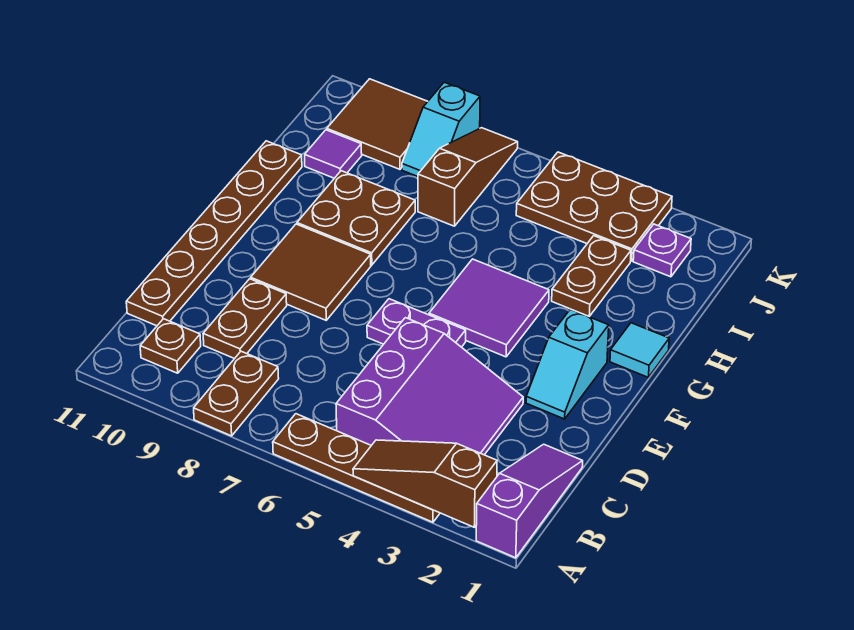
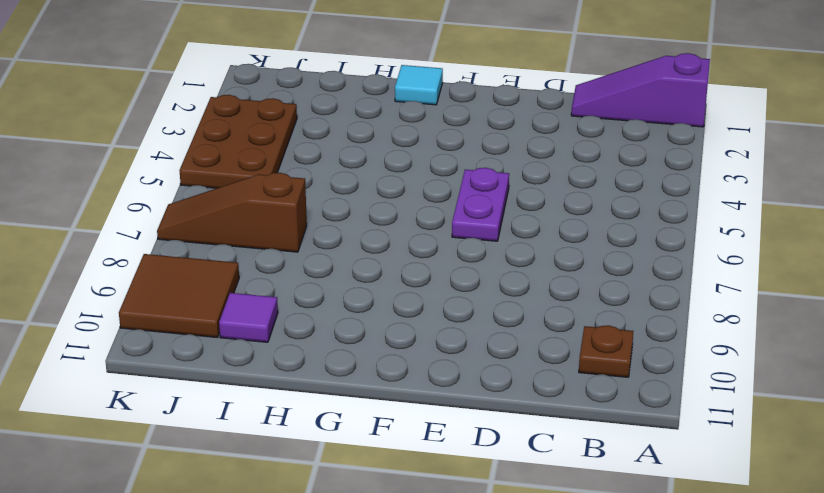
none -> brown plate A3:A6 level 1
none -> brown plate A8:B8 level 1
none -> purple slope B3:D5 level 1 top 5

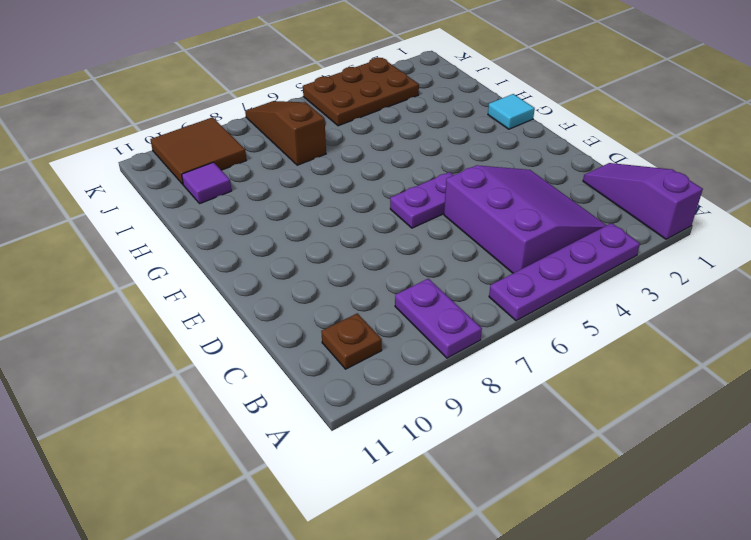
purple plate A3:A6 level 1 -> brown plate A3:A6 level 1
purple plate A8:B8 level 1 -> brown plate A8:B8 level 1
none -> brown plate C9:D9 level 1
none -> brown plate C11:H11 level 1
none -> cyan slope E2:F2 level 1 top F

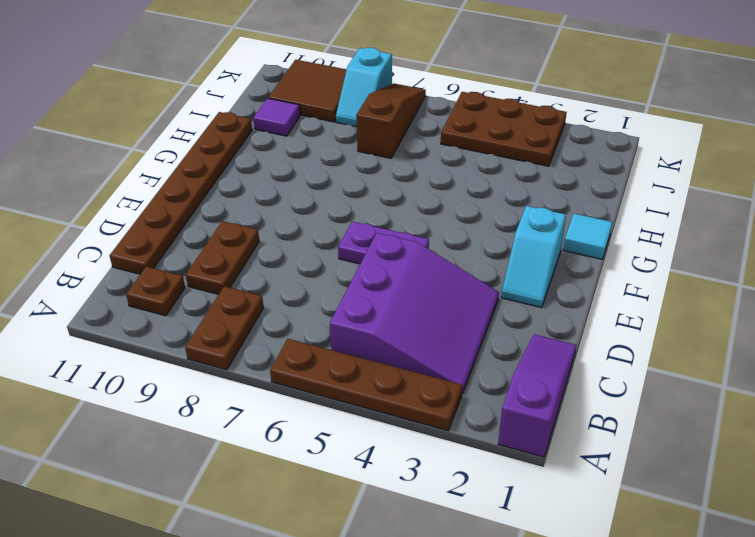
none -> brown tile E8:F9 level 1
none -> purple tile F4:G5 level 1
none -> brown plate G8:H9 level 1

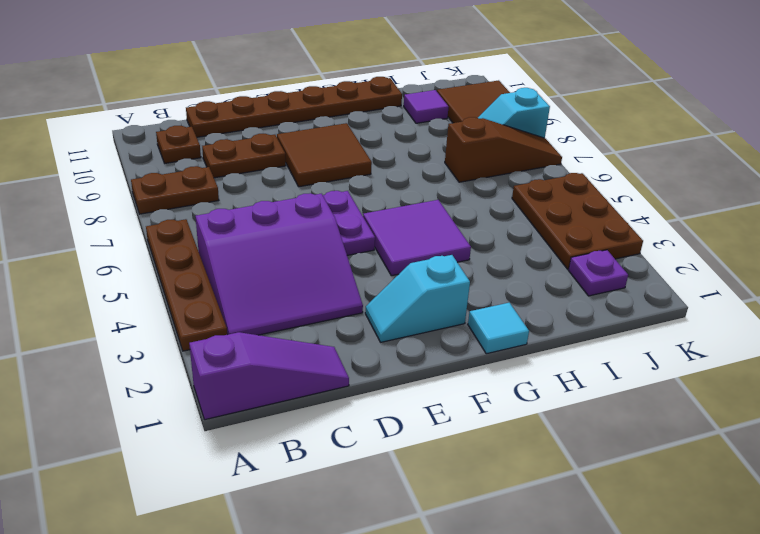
none -> brown plate G8:H9 level 1
none -> brown plate H3:I3 level 1
none -> brown slope A2:A4 level 2 top 2

